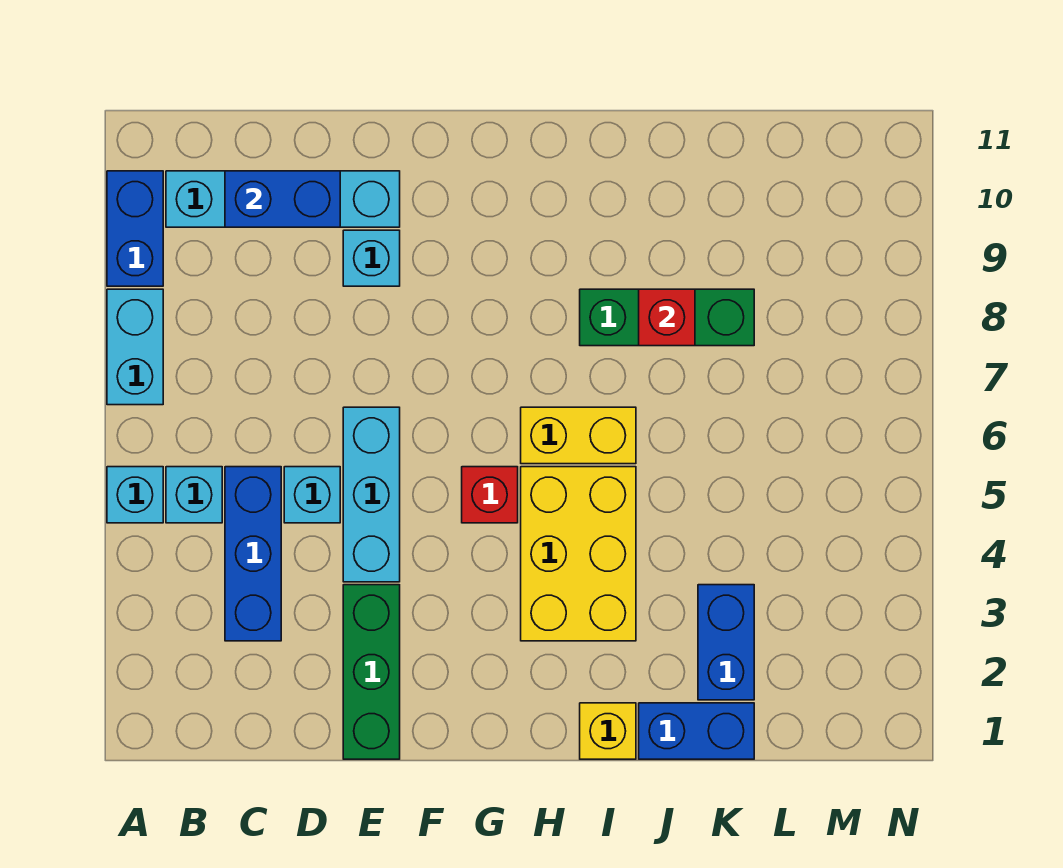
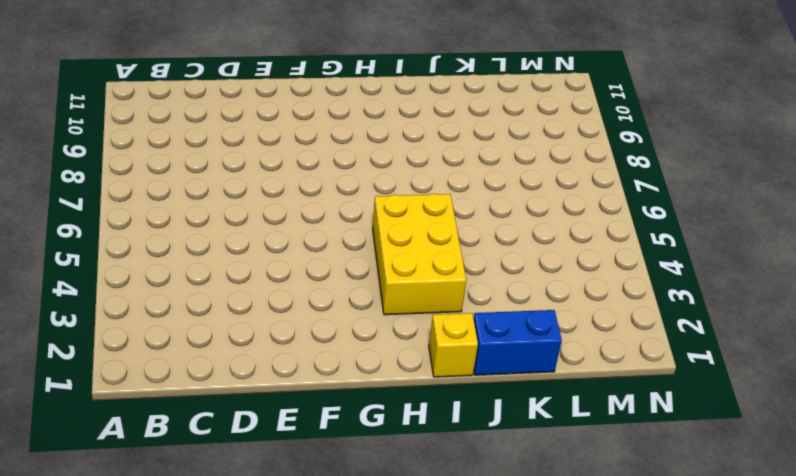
none -> cyan brick A5 level 1
none -> cyan brick A7:A8 level 1
none -> blue brick A9:A10 level 1

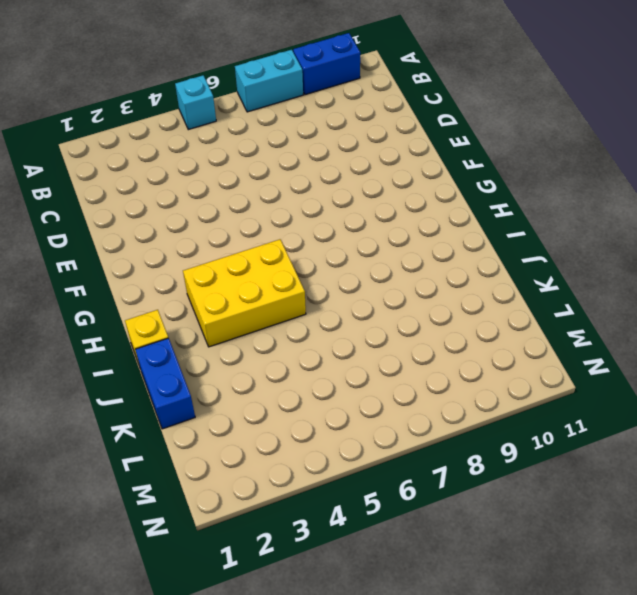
none -> cyan brick B5 level 1
none -> cyan brick B10:E10 level 1
none -> blue brick C3:C5 level 1

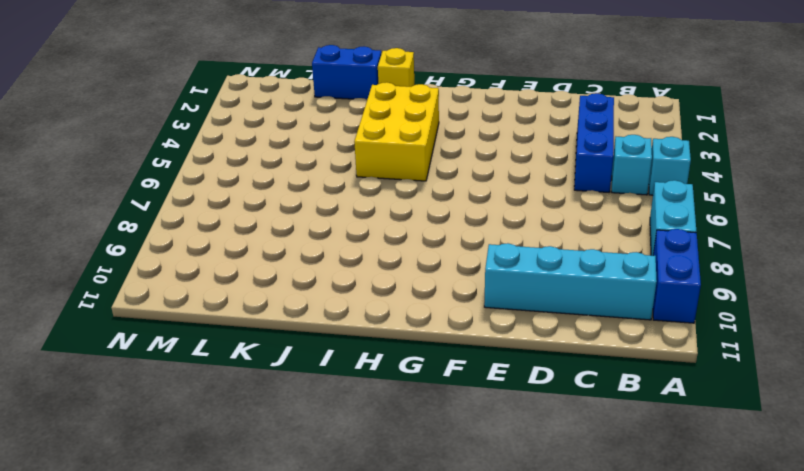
none -> cyan brick D5 level 1
none -> green brick E1:E3 level 1
none -> cyan brick E4:E6 level 1

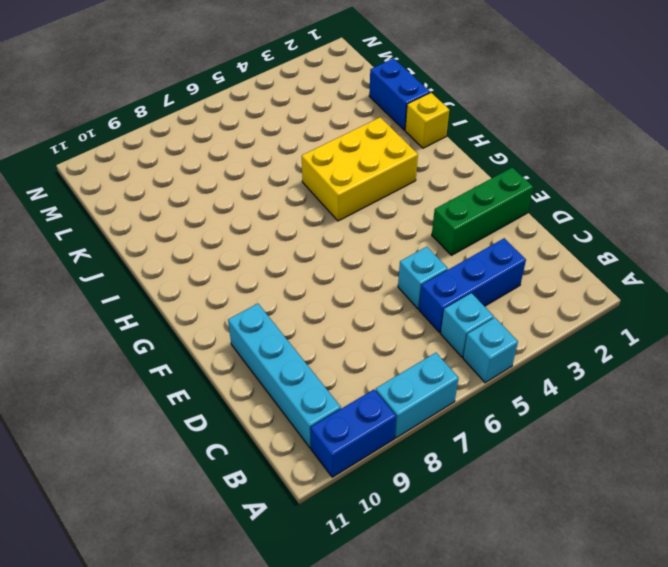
none -> cyan brick E4:E6 level 1
none -> cyan brick E9 level 1
none -> red brick G5 level 1

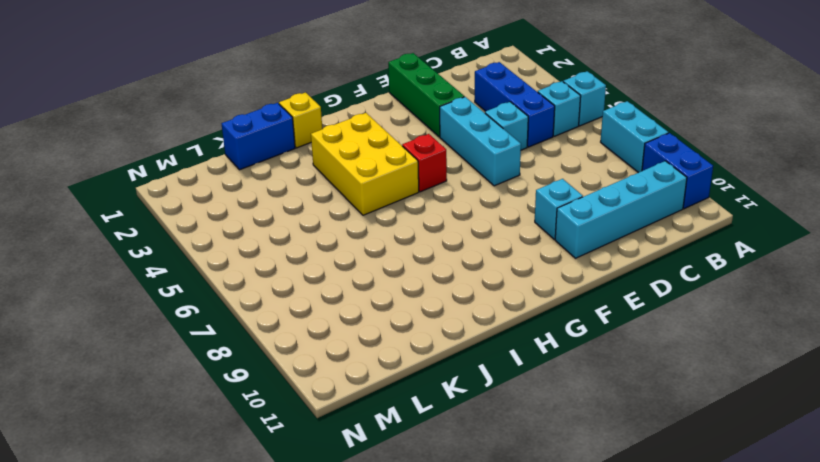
none -> yellow brick H6:I6 level 1
none -> green brick I8:K8 level 1
none -> blue brick K2:K3 level 1

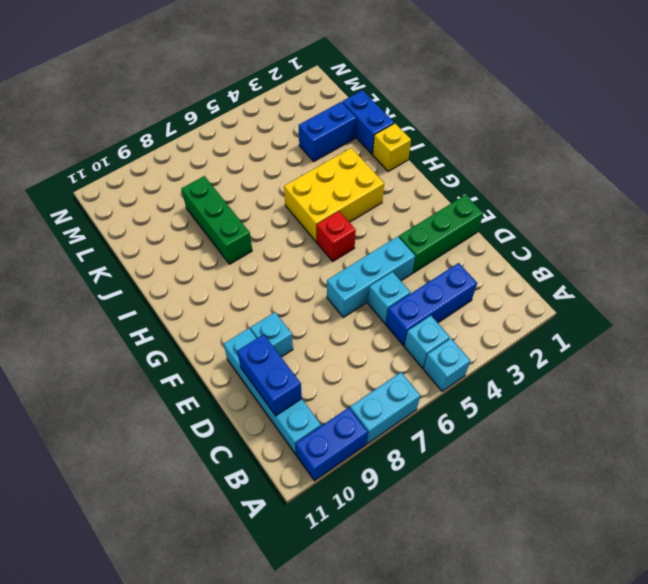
none -> yellow brick H6:I6 level 1
none -> red brick J8 level 2

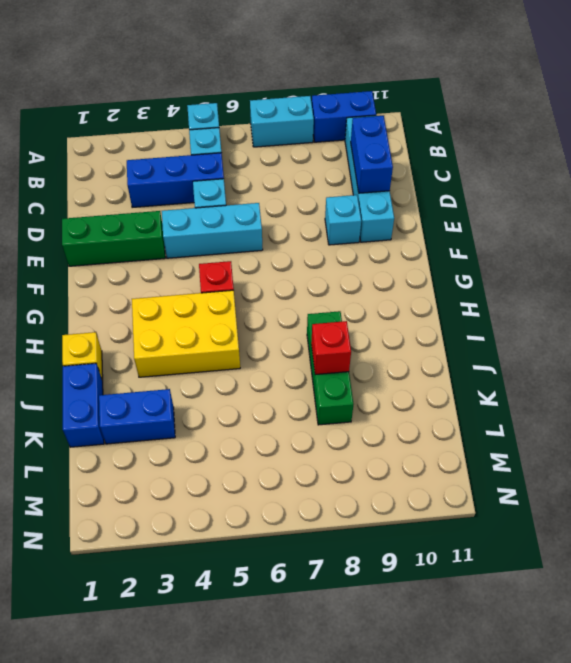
none -> yellow brick H6:I6 level 1

